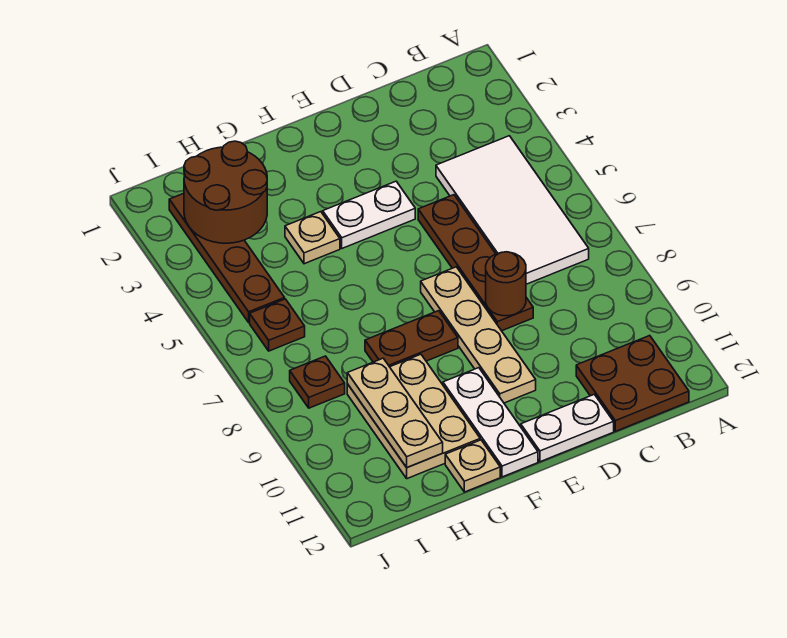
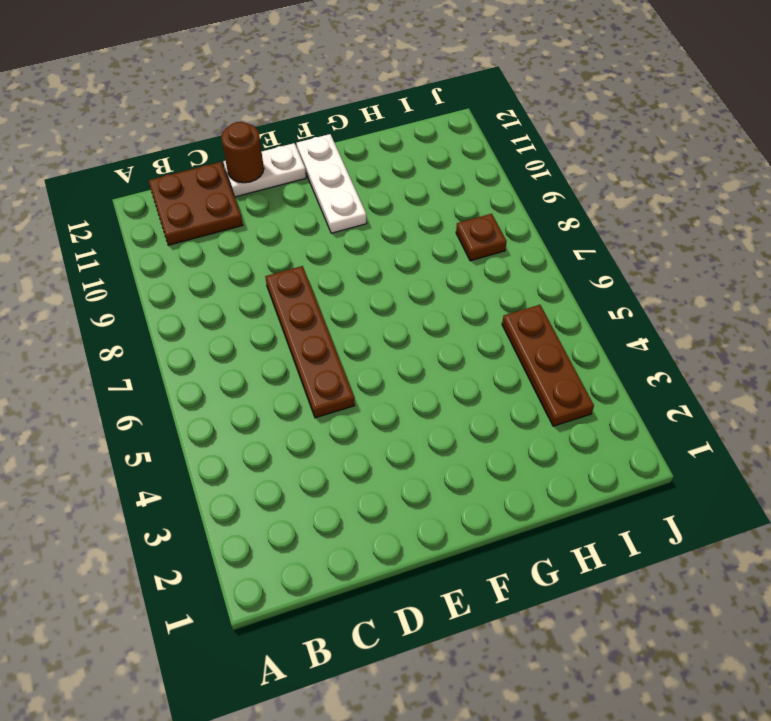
brown round brick D12 level 2 -> brown round brick D8 level 2
brown plate I3:I5 level 1 -> brown plate I2:I5 level 1
none -> white tile B4:C7 level 1
none -> white plate E4:F4 level 1
none -> tan plate E7:E10 level 1

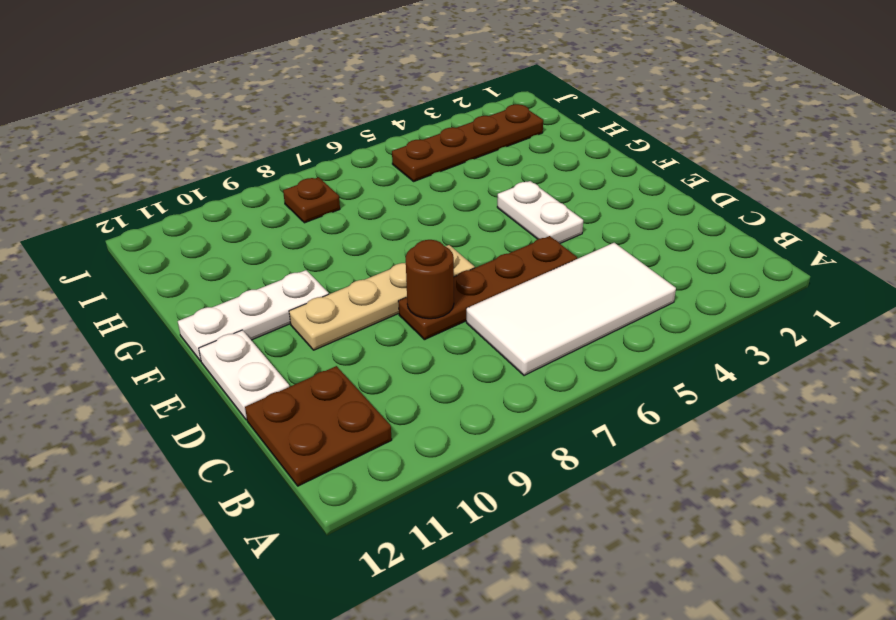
none -> brown plate F8:G8 level 1
none -> tan plate G4 level 1
none -> tan plate G9:H11 level 1

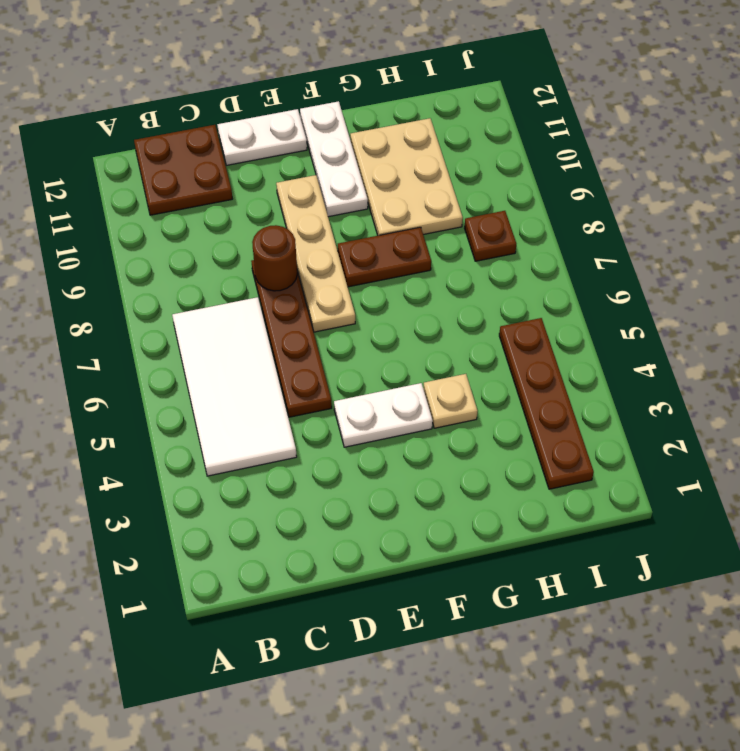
none -> tan plate G12 level 1
none -> brown plate I6 level 1
none -> brown round brick H2:I3 level 2

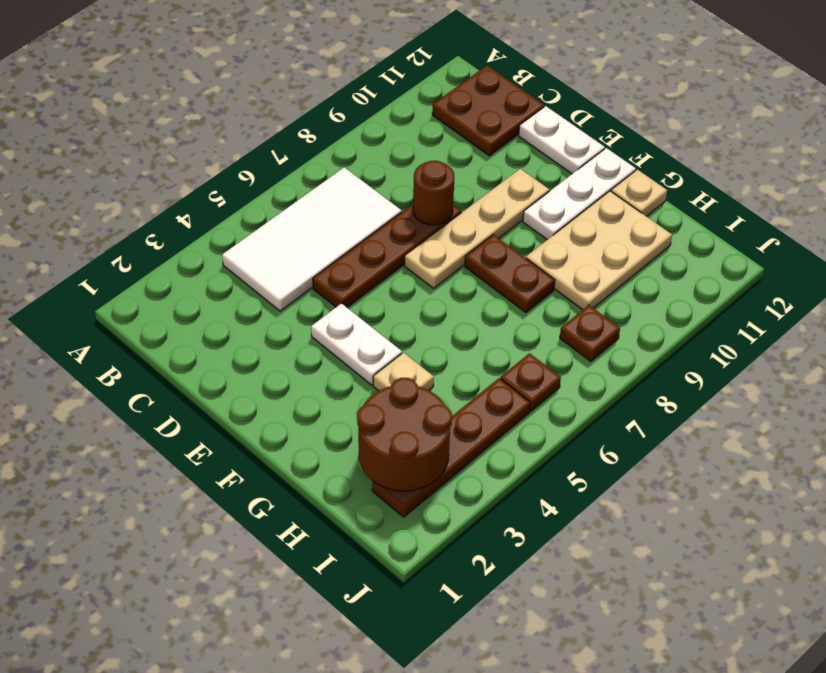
none -> tan plate H9:H11 level 2

